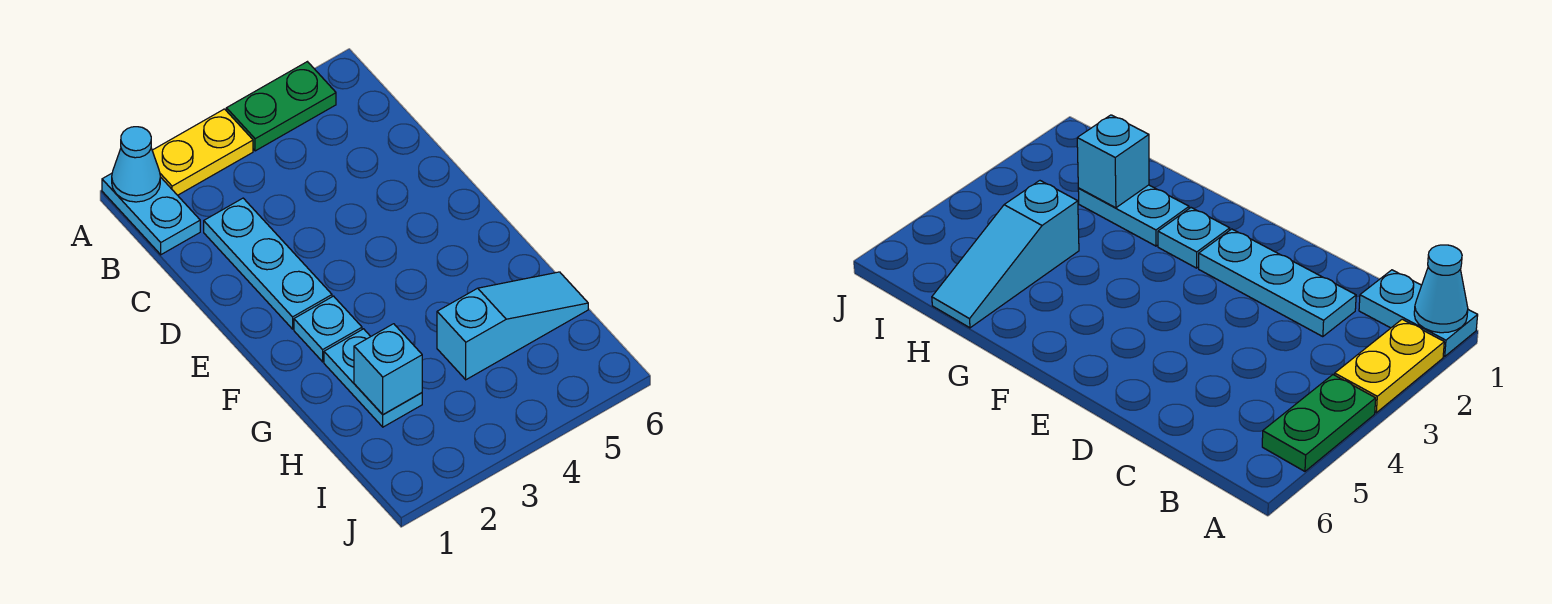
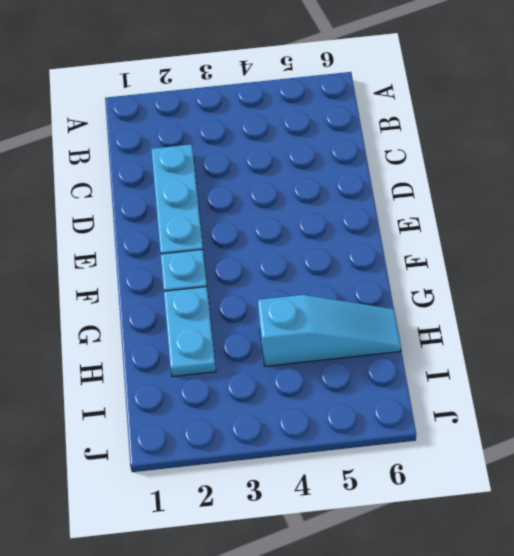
none -> cyan plate A1:B1 level 1
none -> yellow plate A2:A3 level 1

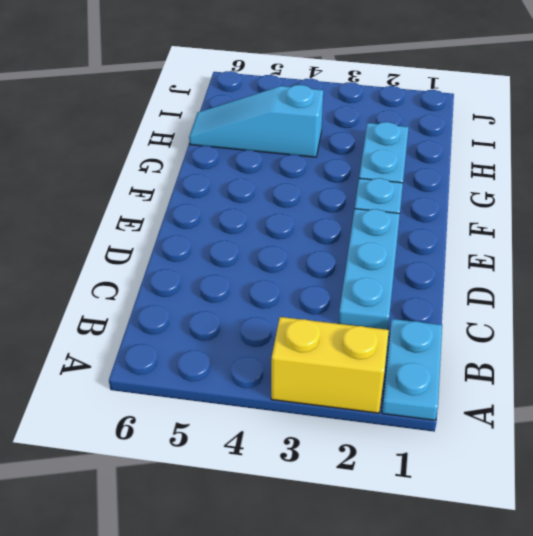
yellow brick A2:A3 level 1 -> yellow plate A2:A3 level 1
none -> green plate A4:A5 level 1
none -> cyan cone A1 level 2

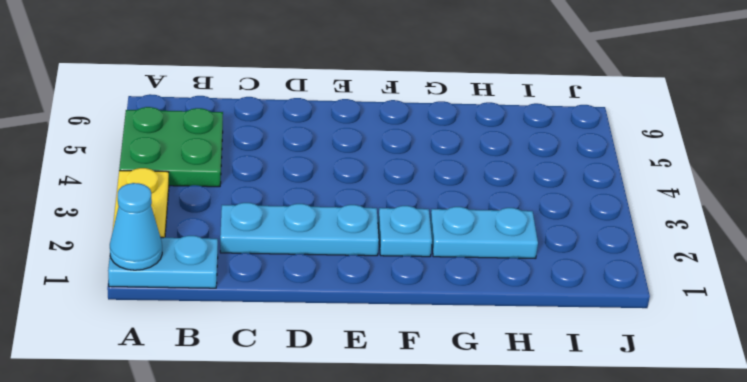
green plate A4:B5 level 1 -> green plate A4:A5 level 1
none -> cyan slope H4:H6 level 1 top 4
none -> cyan brick H2 level 2

